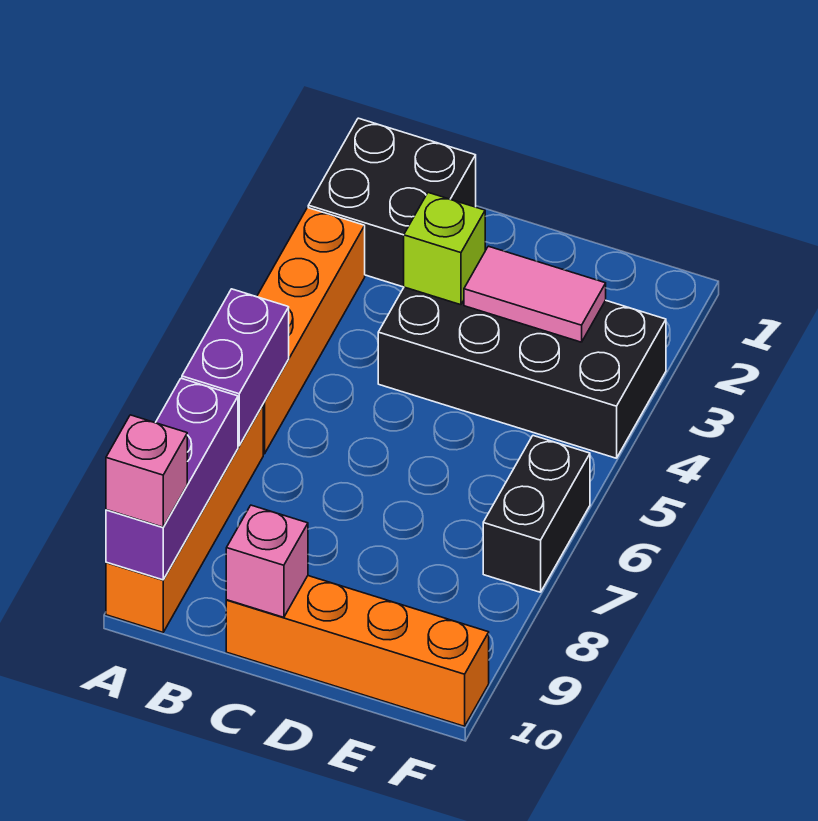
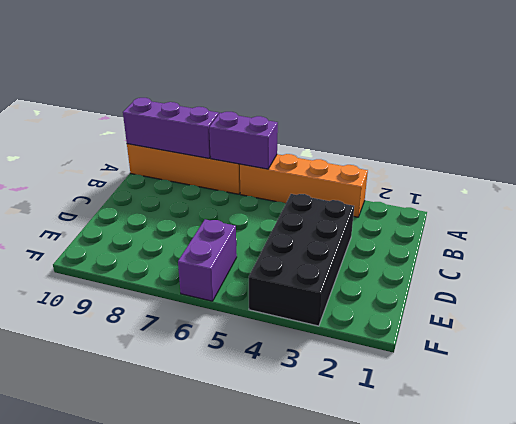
purple brick E6:F6 level 1 -> black brick F6:F7 level 1
none -> black brick A1:B2 level 1
none -> orange brick C10:F10 level 1
none -> lime brick C3 level 2

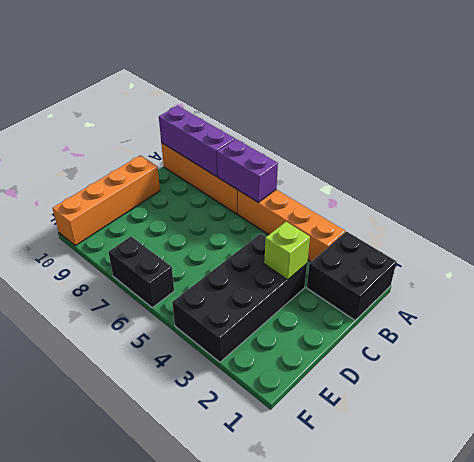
none -> pink brick C10 level 2
none -> pink tile D3:E3 level 2
none -> pink brick A10 level 3

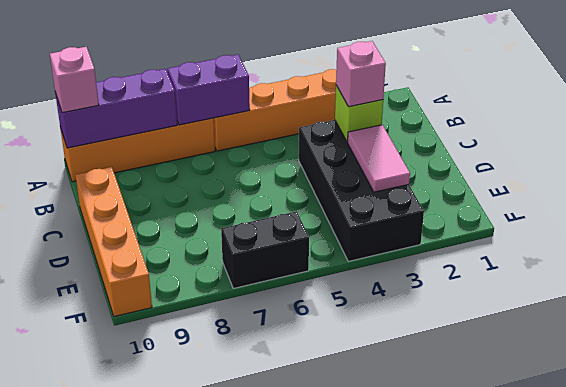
pink brick C3 level 3 -> pink brick C10 level 2
none -> black brick A1:B2 level 1

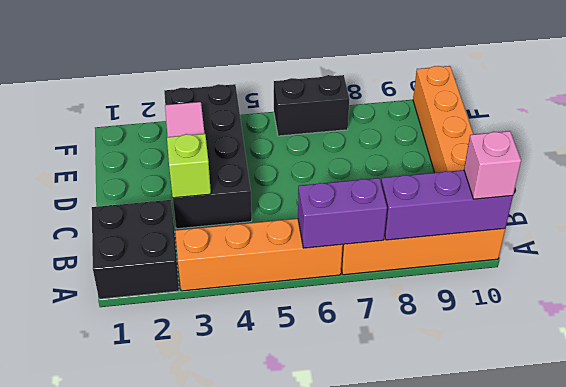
none -> pink brick C10 level 2

